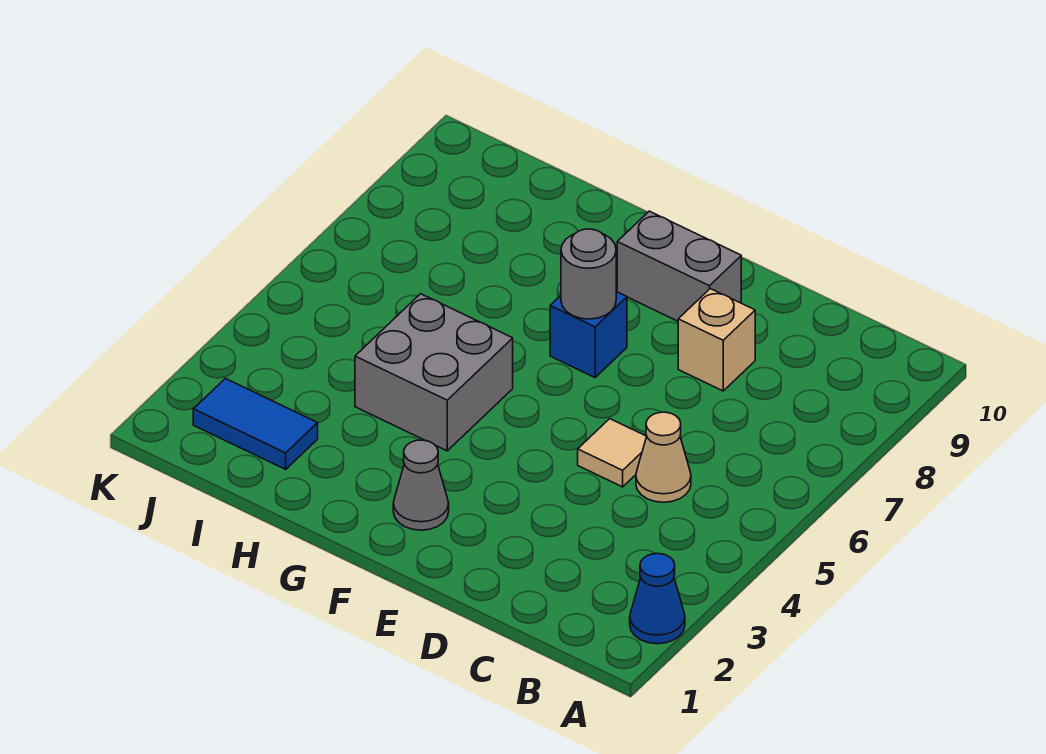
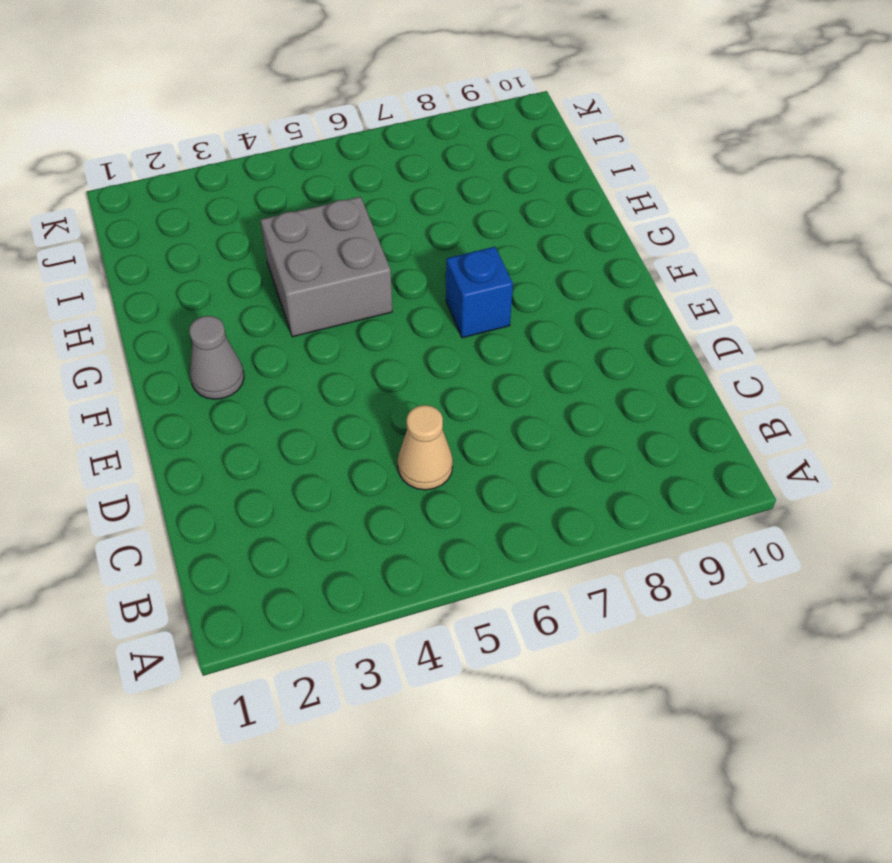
none -> blue cone A2 level 1
none -> tan tile D5 level 1

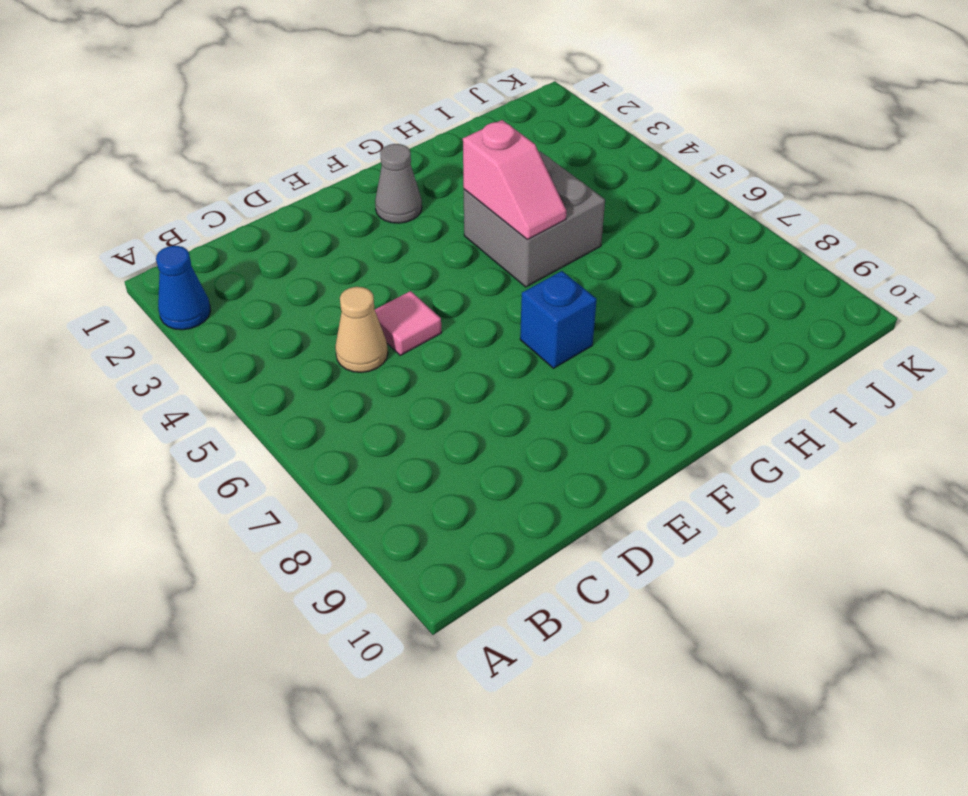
pink tile D5 level 1 -> tan tile D5 level 1
pink slope G4:G5 level 2 top 4 -> none
none -> tan brick D8 level 1
none -> grey brick E9:F9 level 1

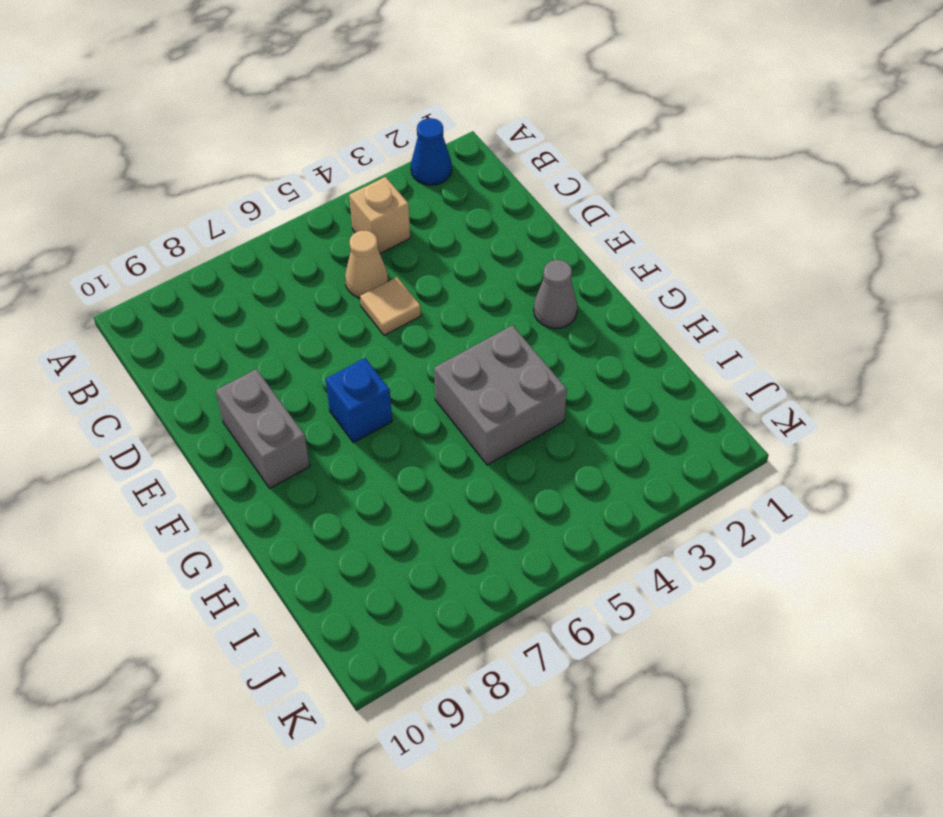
tan brick B4 level 1 -> tan brick D8 level 1
none -> blue tile I2:J2 level 1
none -> grey round brick F7 level 2

